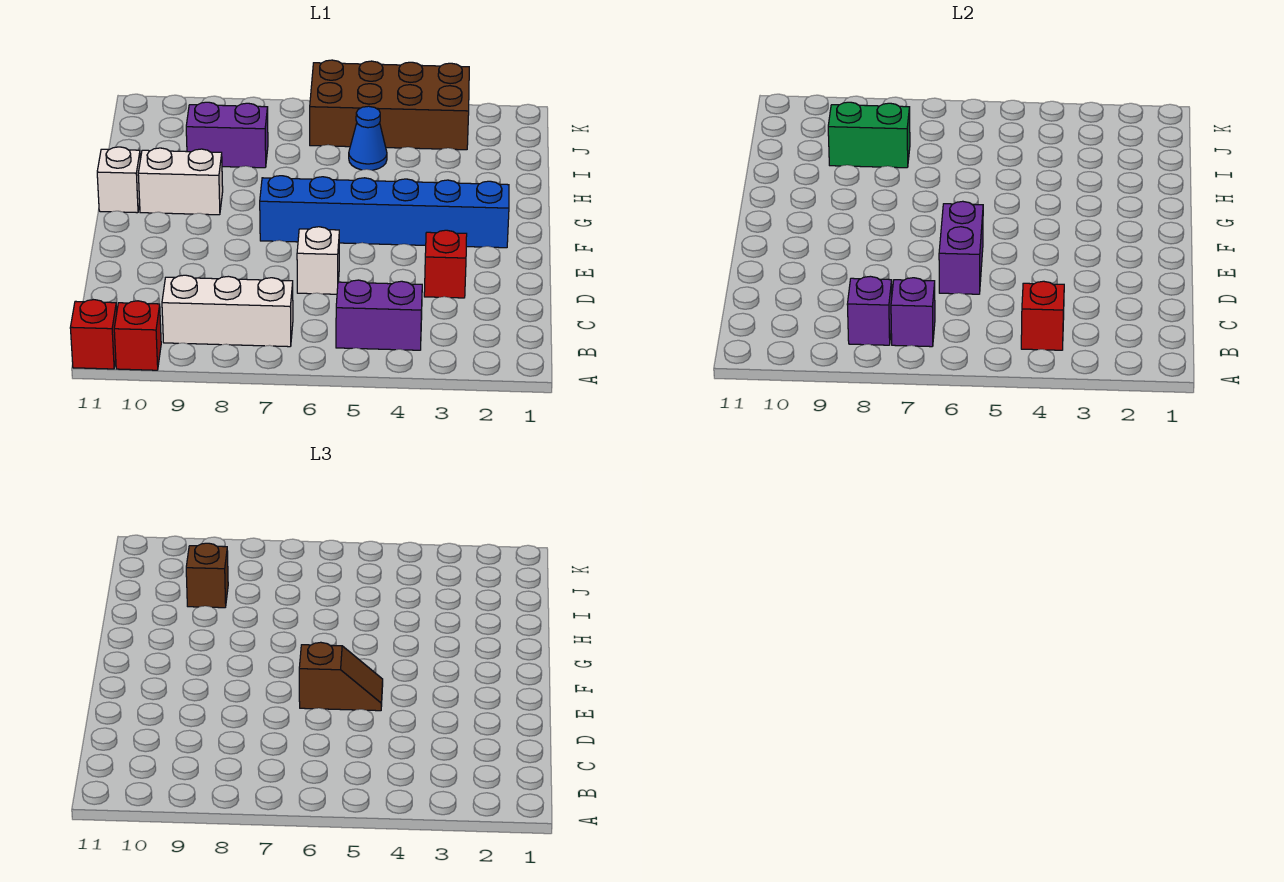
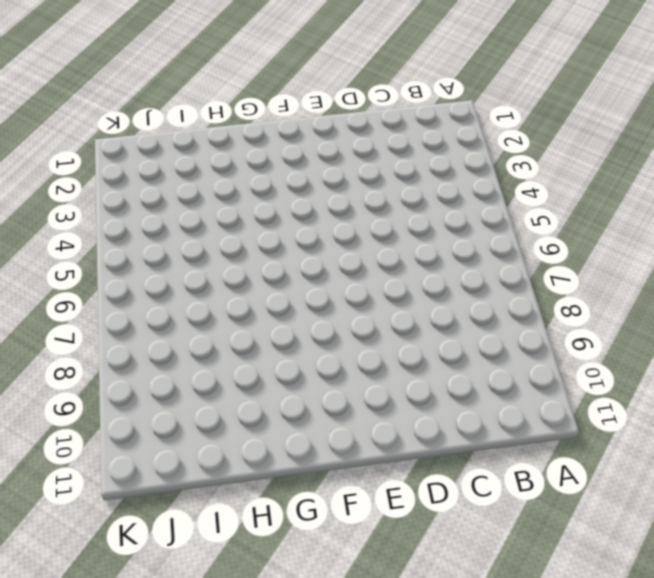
none -> red brick A10 level 1
none -> red brick A11 level 1
none -> purple brick B4:B5 level 1

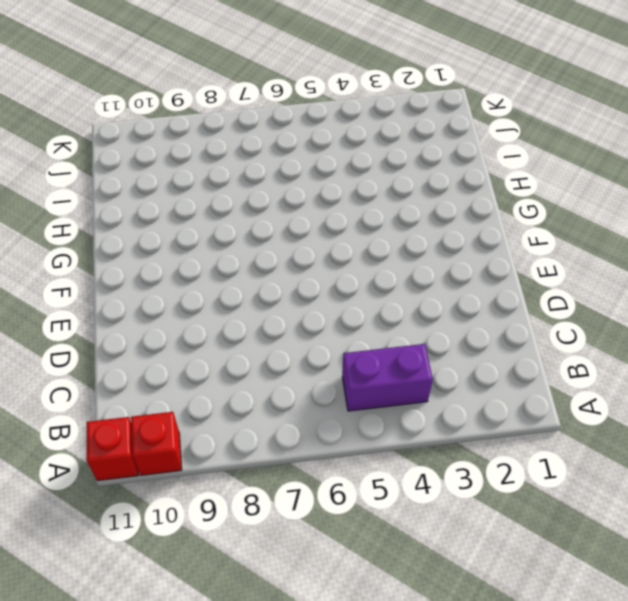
none -> white brick B7:B9 level 1
none -> red brick D3 level 1
none -> white brick D6 level 1

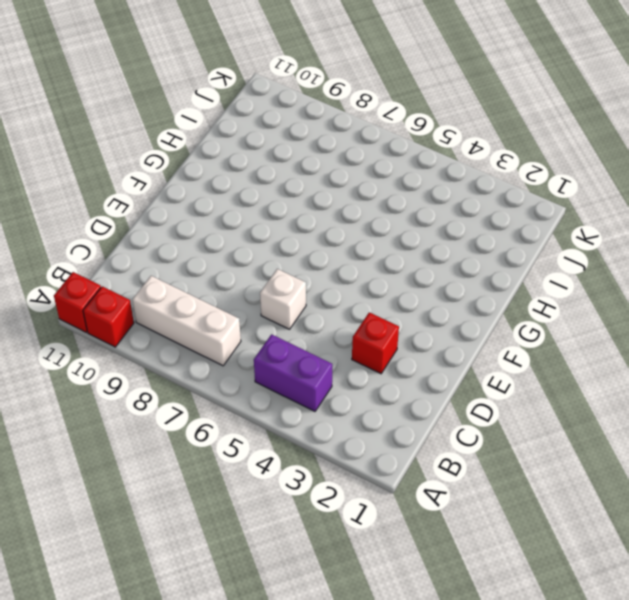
none -> blue brick F2:F7 level 1
none -> white brick G9:G10 level 1
none -> white brick G11 level 1

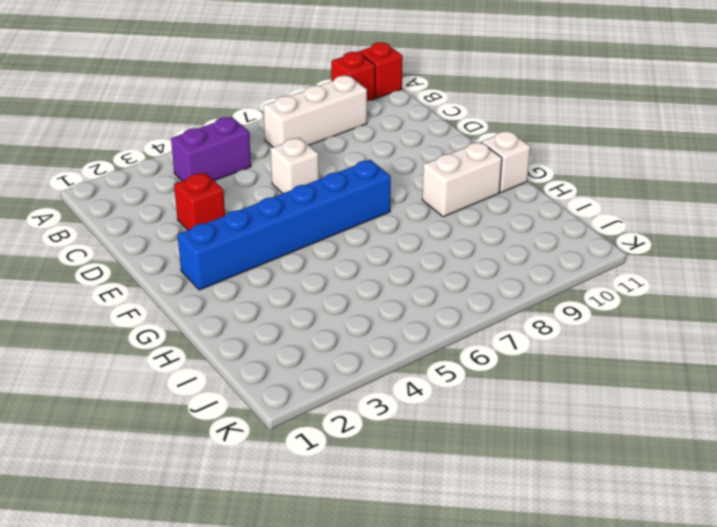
none -> blue cone I5 level 1
none -> purple brick I8:I9 level 1
none -> brown brick J3:K6 level 1

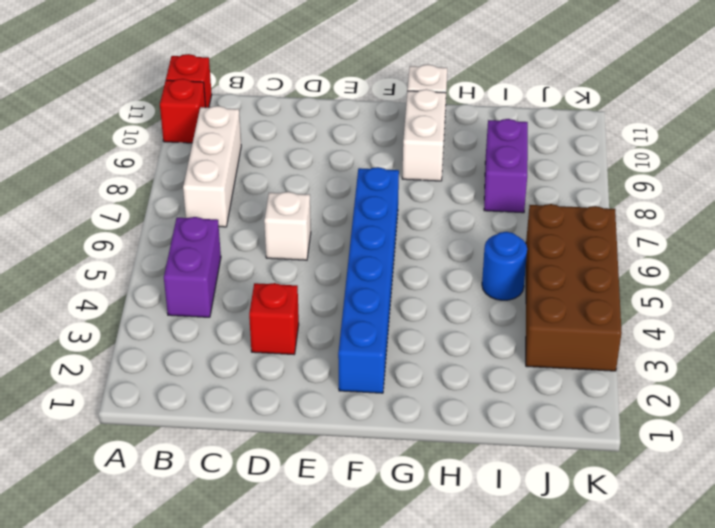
blue round brick I5 level 1 -> blue cone I5 level 1
none -> red brick B4 level 2
none -> purple brick B7 level 2
none -> purple brick B8 level 2

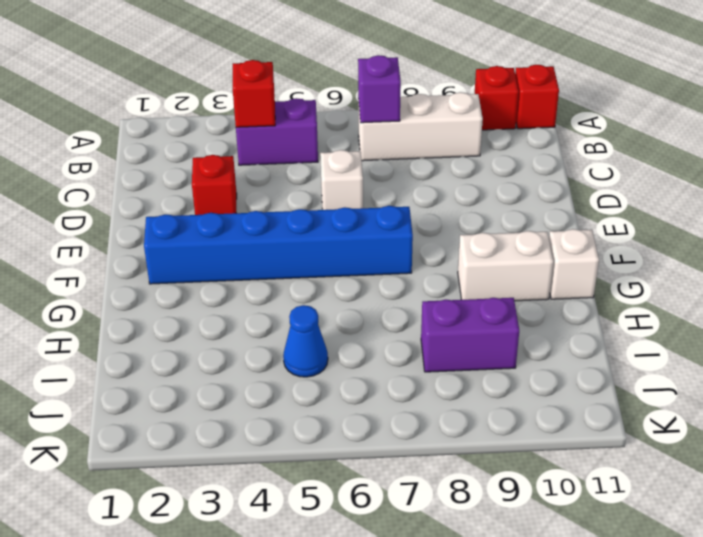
none -> brown brick J3:K6 level 1
none -> purple brick B8 level 2
none -> purple brick D6:E6 level 2

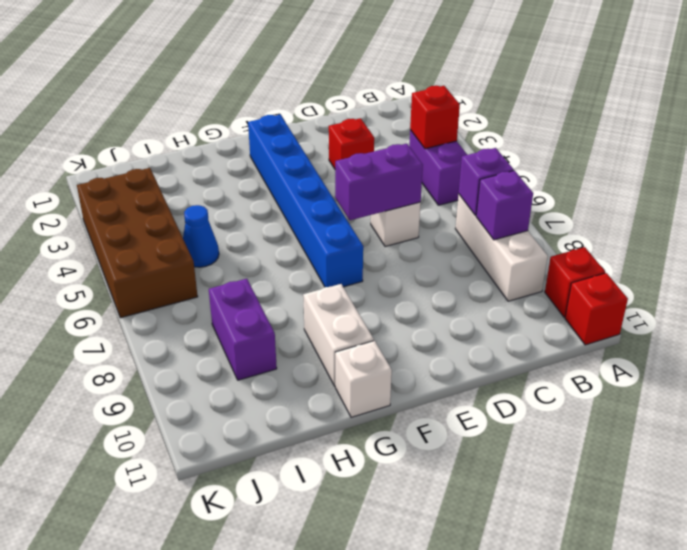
none -> green brick I8:I9 level 2
none -> brown slope E5:E6 level 3 top 6
none -> brown brick I9 level 3

